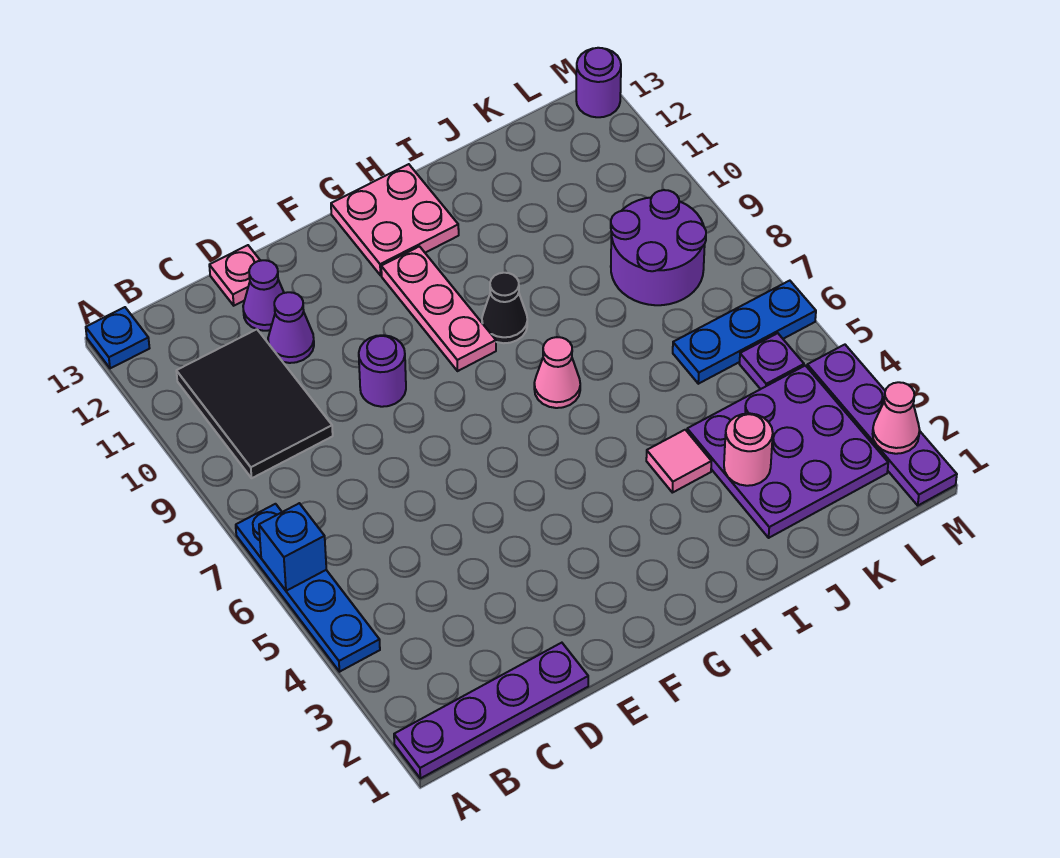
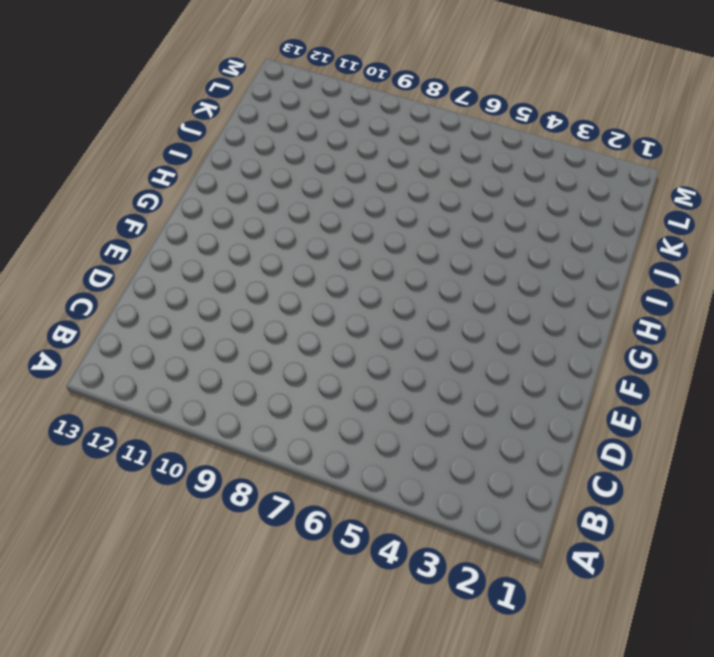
none -> purple plate A1:D1 level 1
none -> blue plate A4:A7 level 1
none -> blue plate A13 level 1

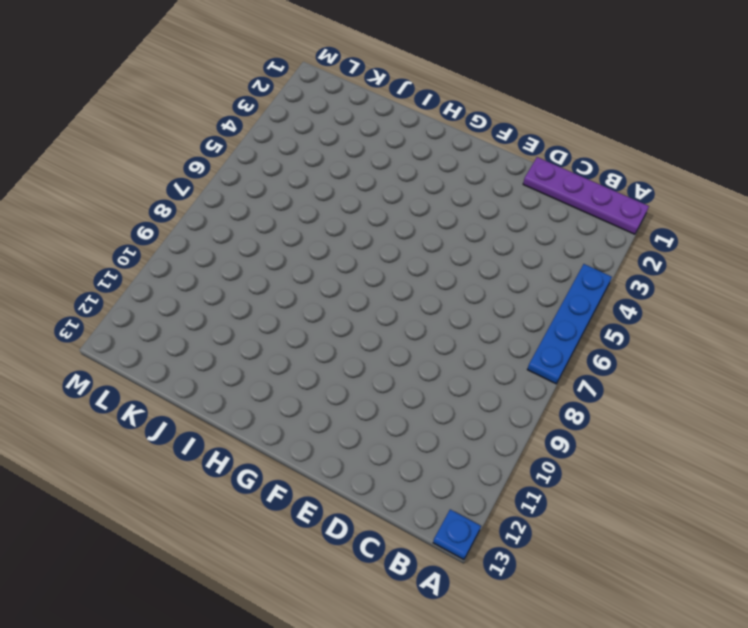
none -> black tile B9:C11 level 1
none -> purple cone D11 level 1
none -> purple cone D12 level 1

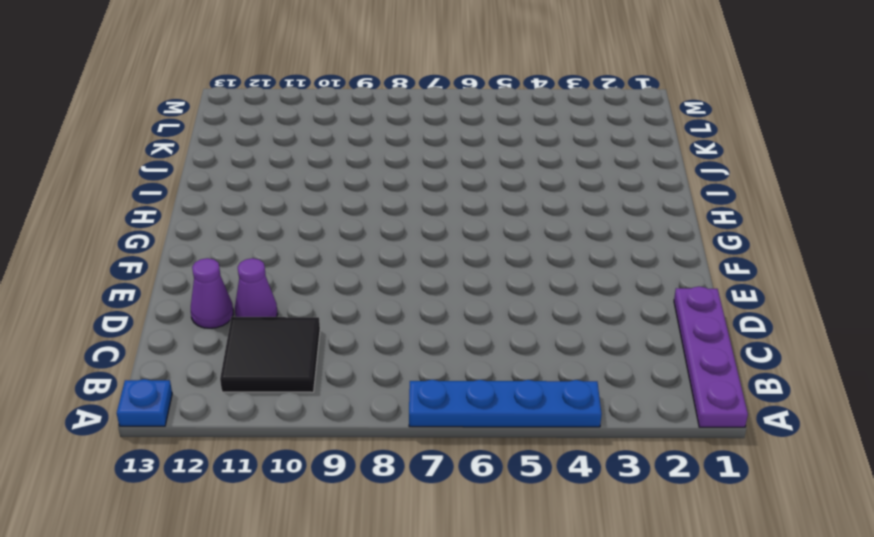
black tile B10:C11 level 1 -> black tile B9:C11 level 1
none -> pink plate D13 level 1
none -> purple round brick E9 level 1
none -> pink plate G9:G11 level 1

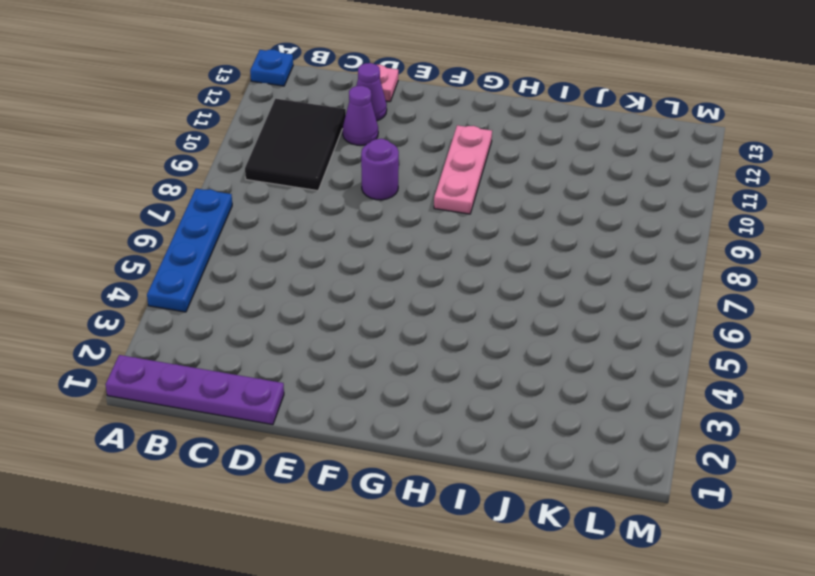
none -> pink plate G12:H13 level 1
none -> pink cone H7 level 1
none -> black cone H9 level 1

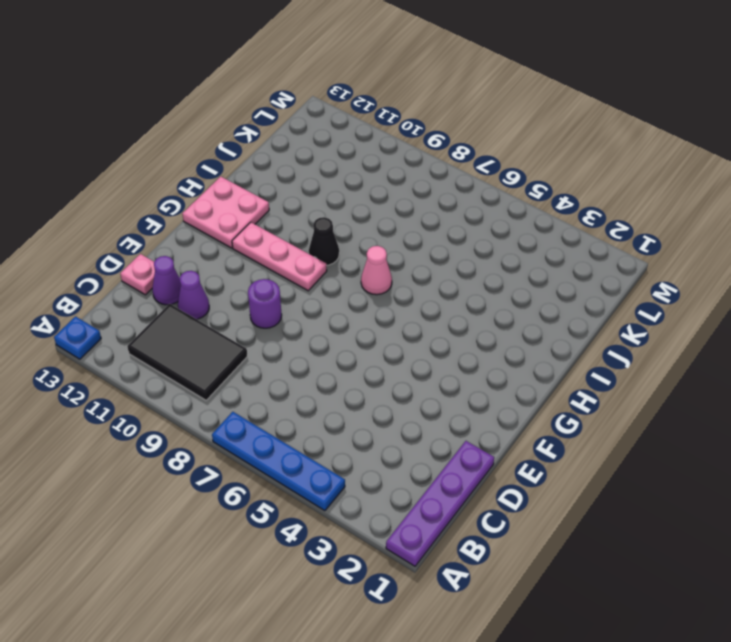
none -> pink tile I4 level 1
none -> purple plate J2:L4 level 1
none -> blue plate K6:M6 level 1

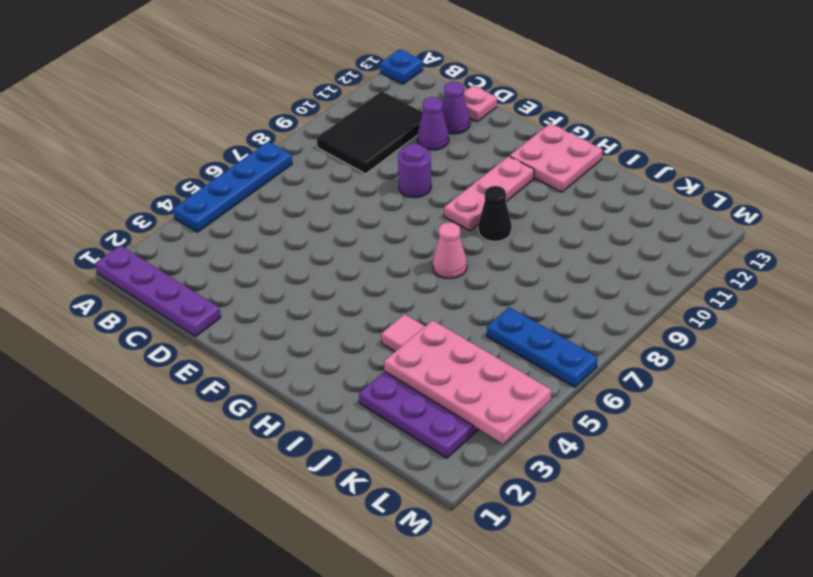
pink plate J3:M4 level 2 -> pink round brick J3 level 2
none -> purple round brick K8:L9 level 1
none -> purple plate L5 level 1
none -> purple plate M1:M4 level 1

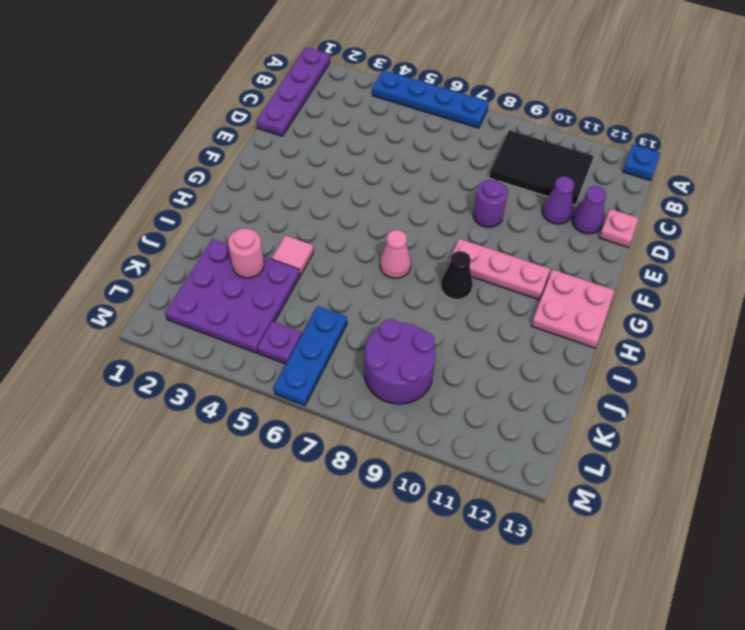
none -> purple plate M1:M4 level 1
none -> purple round brick M13 level 1
none -> blue brick A6 level 2

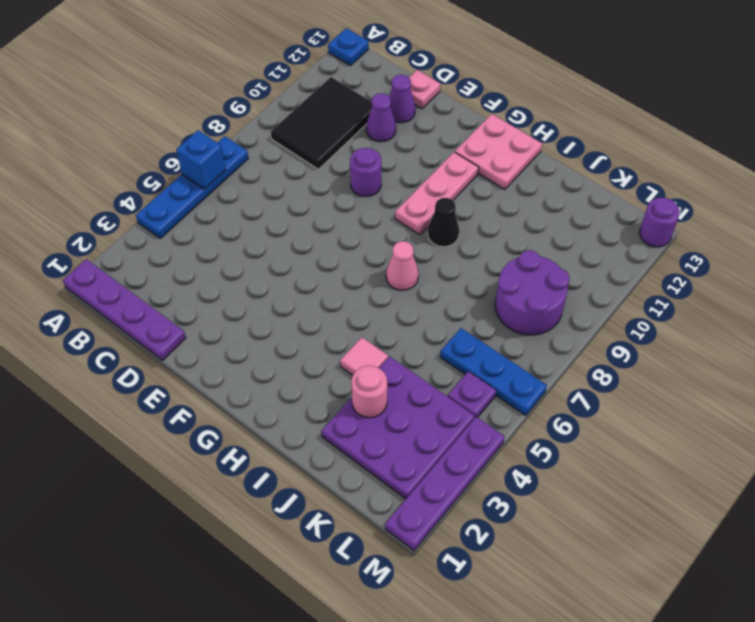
none -> pink cone M2 level 2

